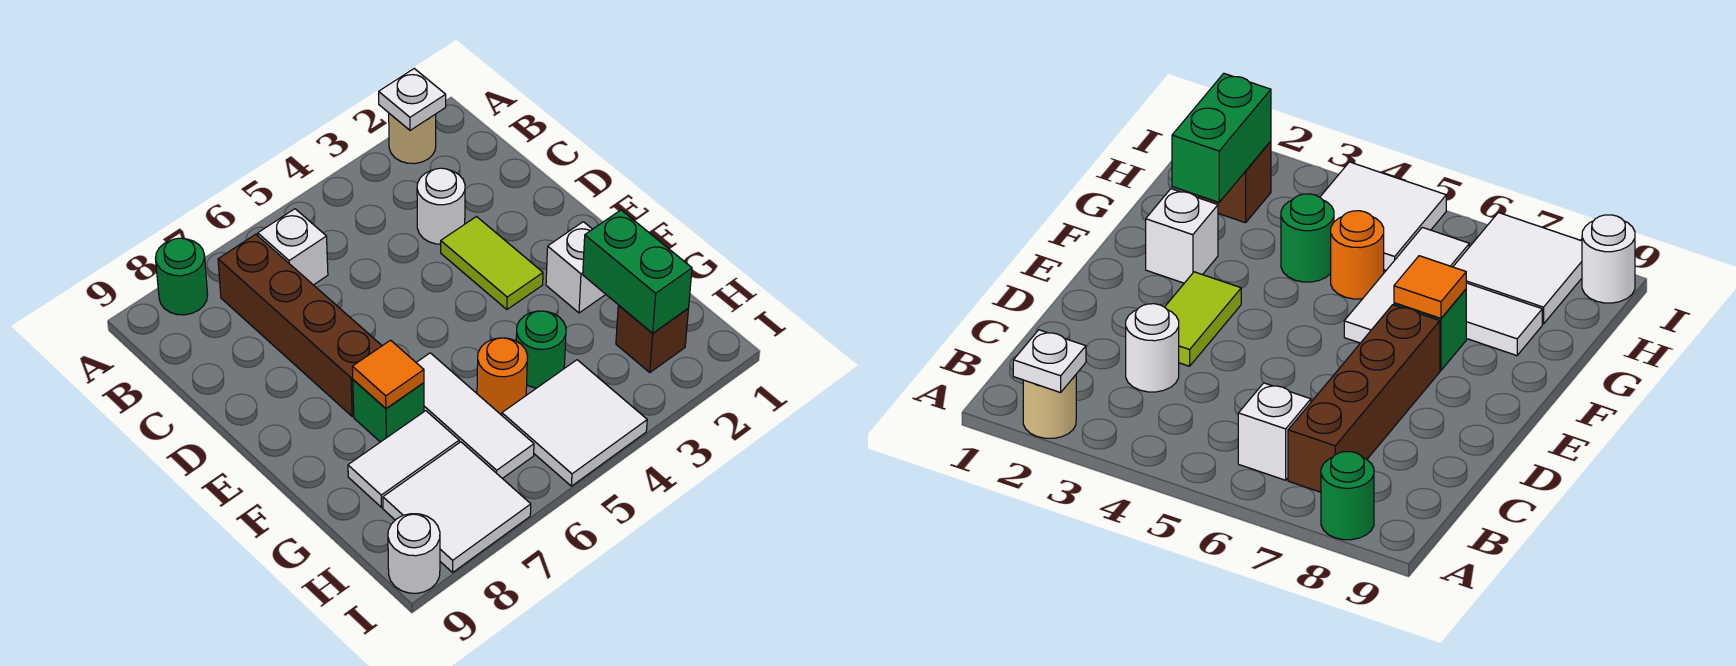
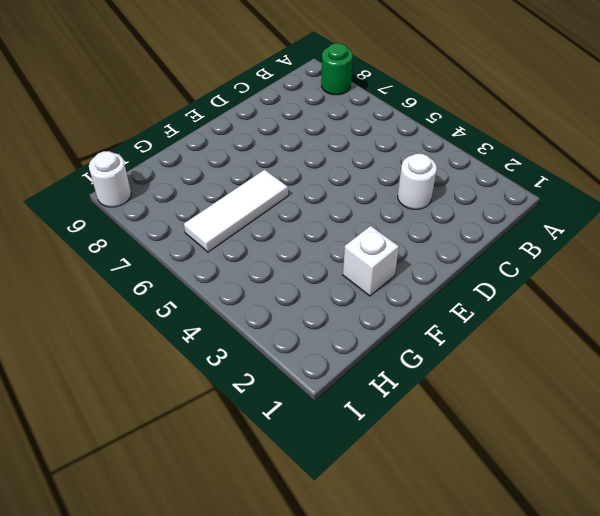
none -> tan round brick A2 level 1
none -> white brick B6 level 1
none -> brown brick B7:E7 level 1

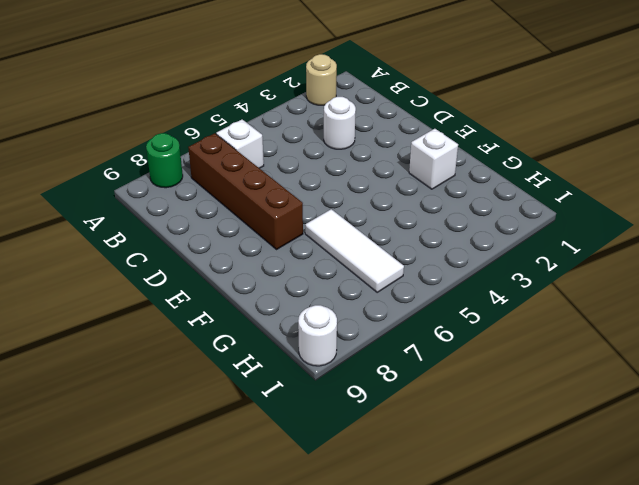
none -> lime tile D3:E3 level 1
none -> green brick F7 level 1
none -> green round brick G4 level 1

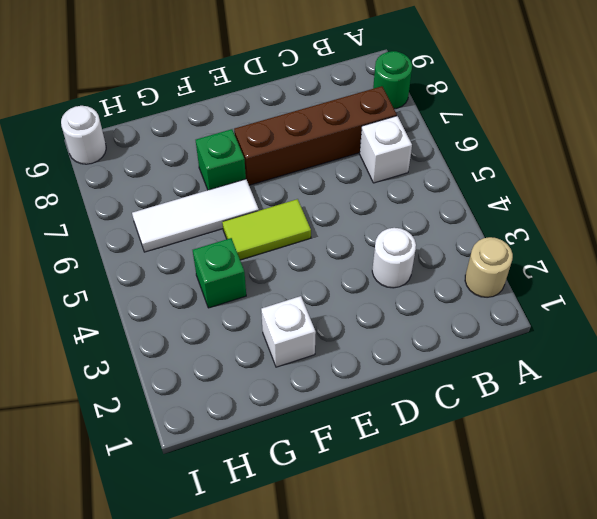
lime tile E5:F5 level 1 -> lime tile D3:E3 level 1
green brick G4 level 1 -> green round brick G4 level 1
none -> orange round brick G5 level 1
none -> white tile G7:G8 level 1
none -> brown brick H2 level 1

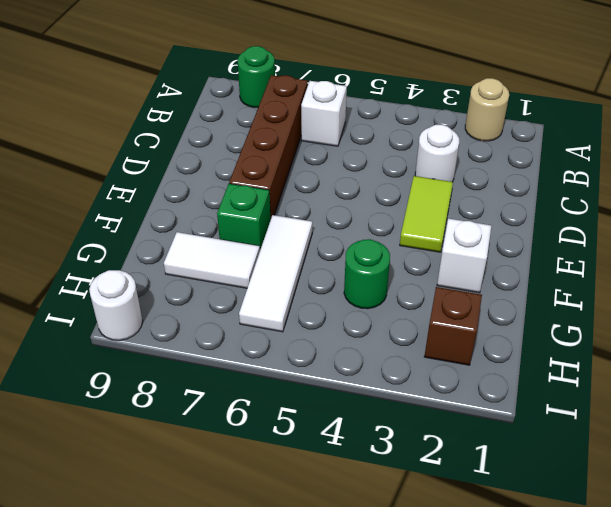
none -> orange round brick G5 level 1
none -> white tile H4:I5 level 1
none -> white tile H7:I8 level 1

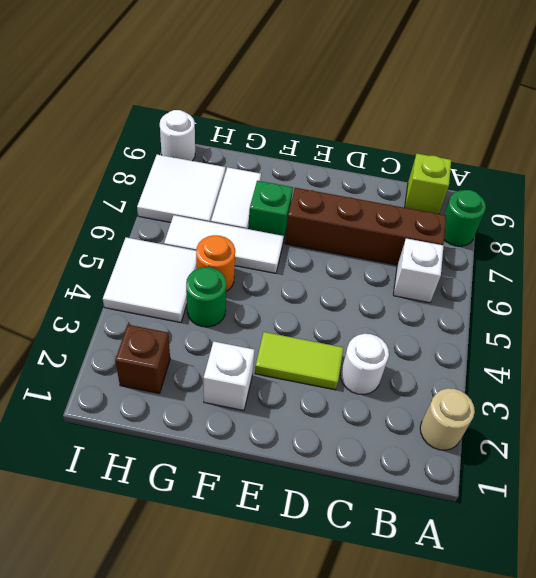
lime brick B9 level 1 -> none
none -> white plate A2 level 2
none -> orange tile F7 level 2
none -> green brick G2:H2 level 2

